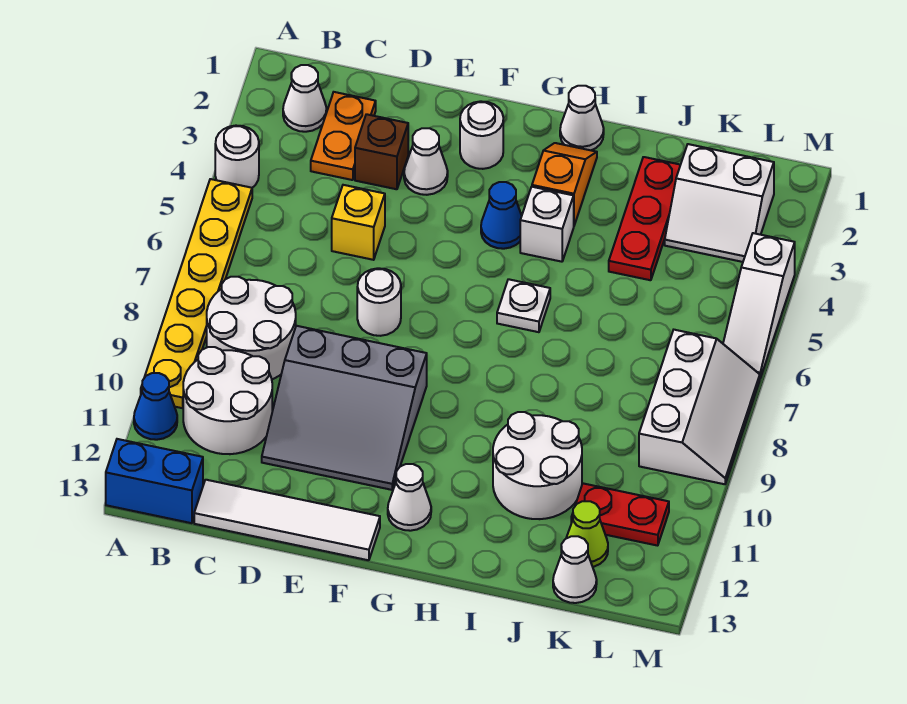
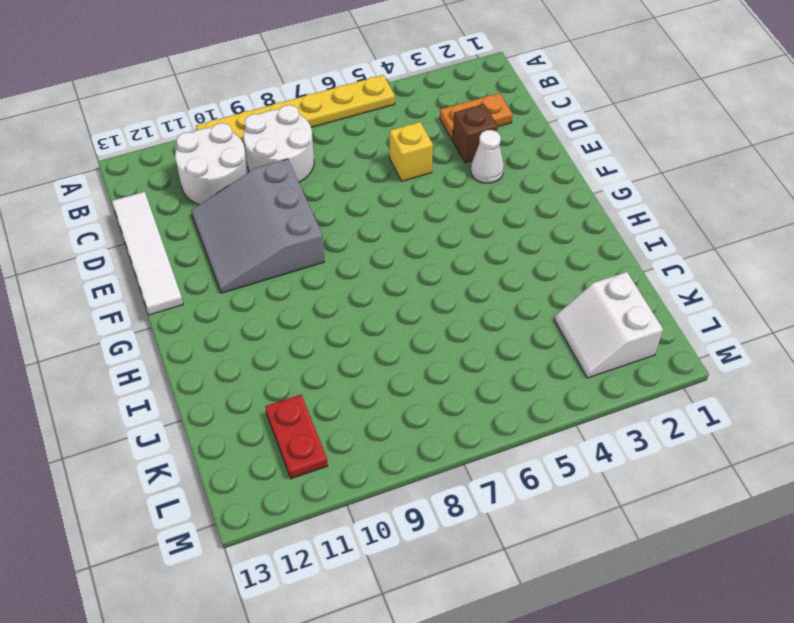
none -> white round brick A4 level 1
none -> blue cone A11 level 1
none -> blue brick A13:B13 level 1

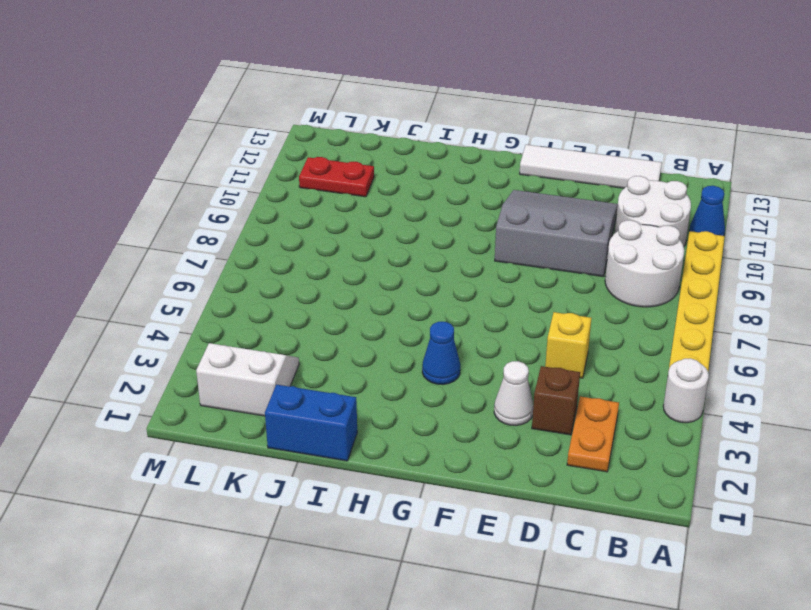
blue brick I1:J1 level 1 -> blue brick A13:B13 level 1
none -> white cone B2 level 1
none -> white round brick E7 level 1
none -> white round brick F2 level 1

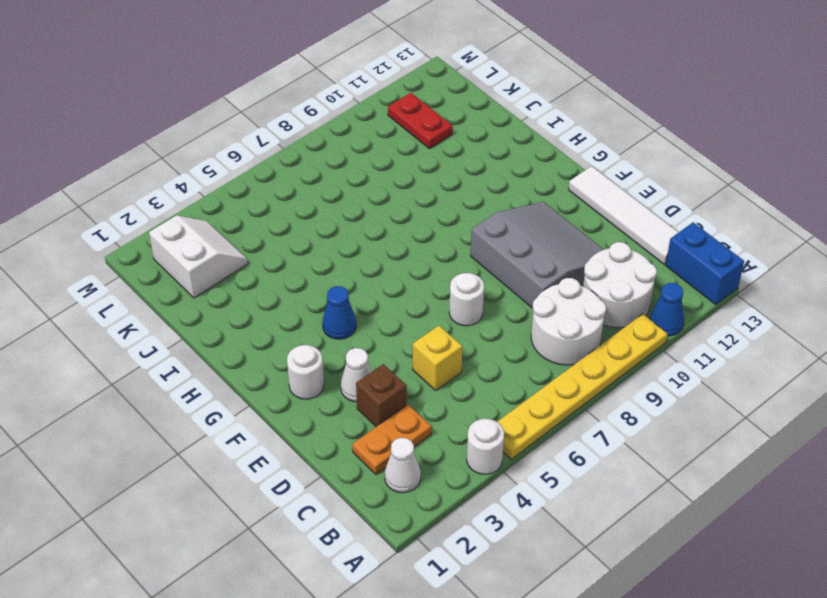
none -> white cone G12 level 1
none -> white cone H1 level 1
none -> orange slope H2:H3 level 1 top 3

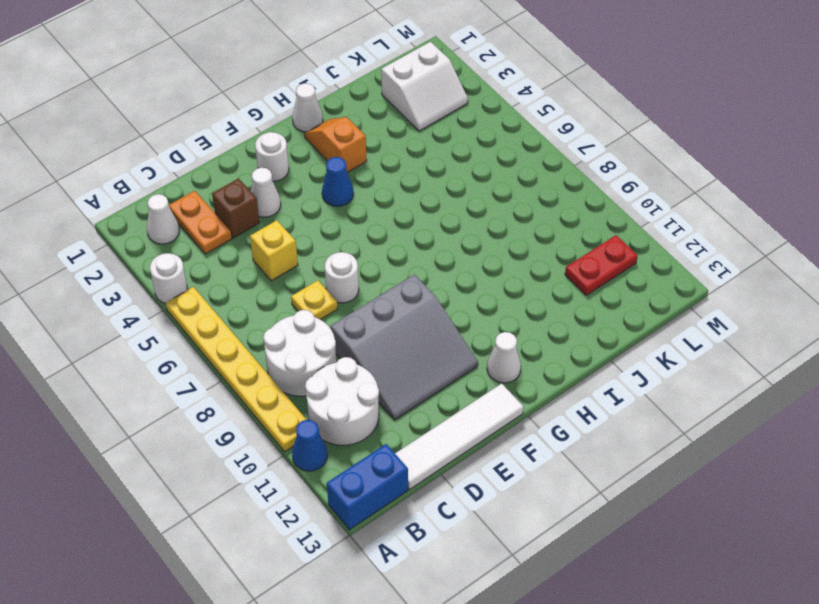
yellow plate D7 level 1 -> none
none -> white brick H4 level 1
none -> white plate H6 level 1
none -> white round brick I10:J11 level 1

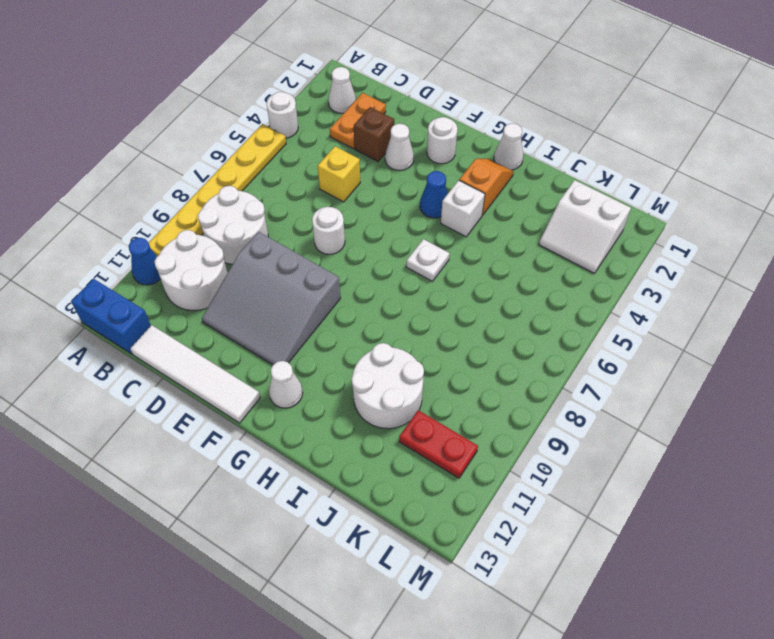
none -> red plate J2:J4 level 1
none -> lime cone K12 level 1
none -> white cone K13 level 1

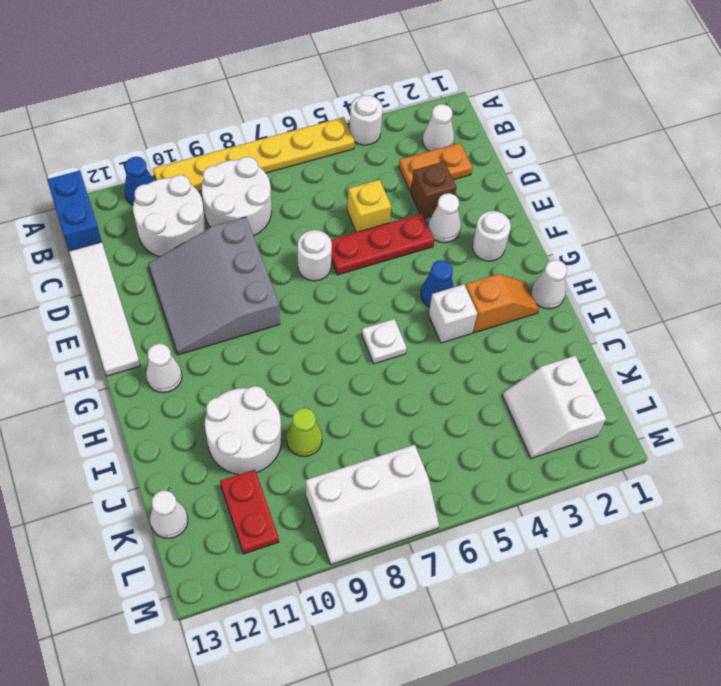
red plate E4:E6 level 1 -> red plate J2:J4 level 1
lime cone J9 level 1 -> lime cone K12 level 1
none -> white slope M4:M6 level 1 top 4

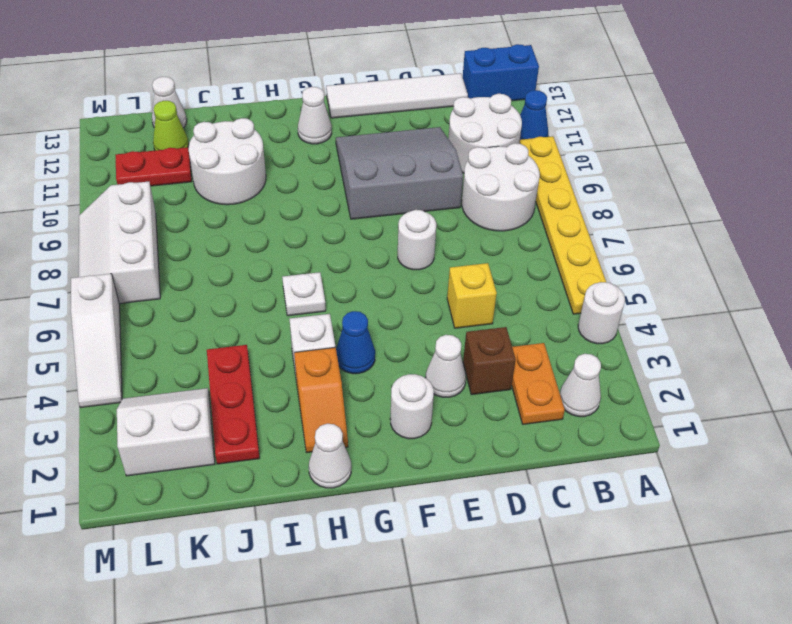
white slope M4:M6 level 1 top 6 -> white slope M4:M6 level 1 top 4

